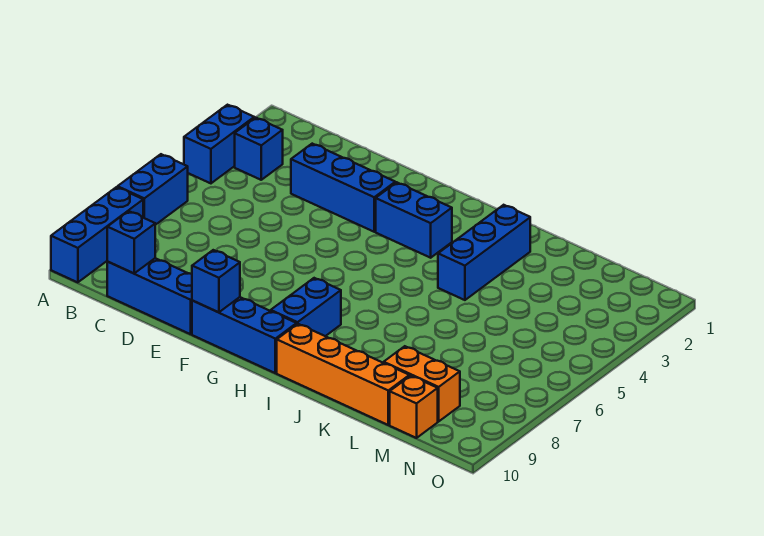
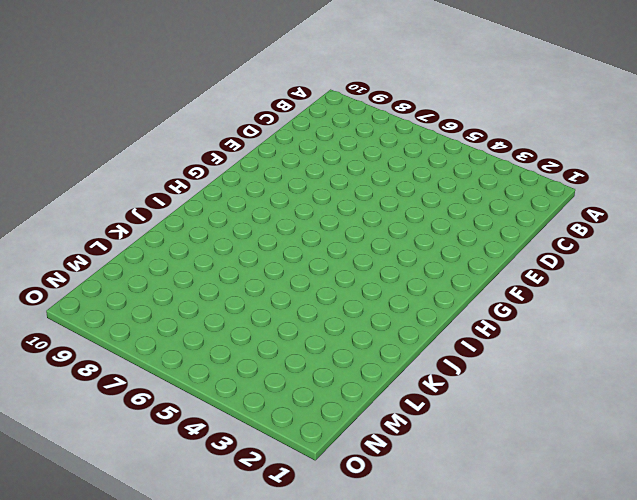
none -> blue brick A3:A4 level 1
none -> blue brick A6:A7 level 1
none -> blue brick A8:A10 level 1

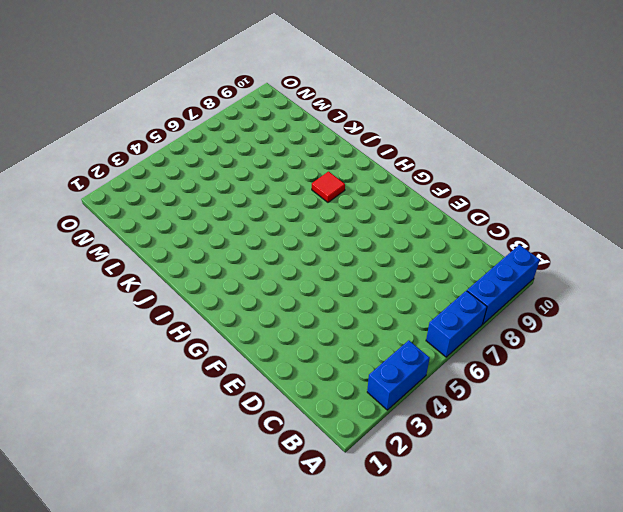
red tile I8 level 1 -> none
none -> blue brick B3 level 1
none -> blue brick C10:E10 level 1
none -> blue brick D3:F3 level 1

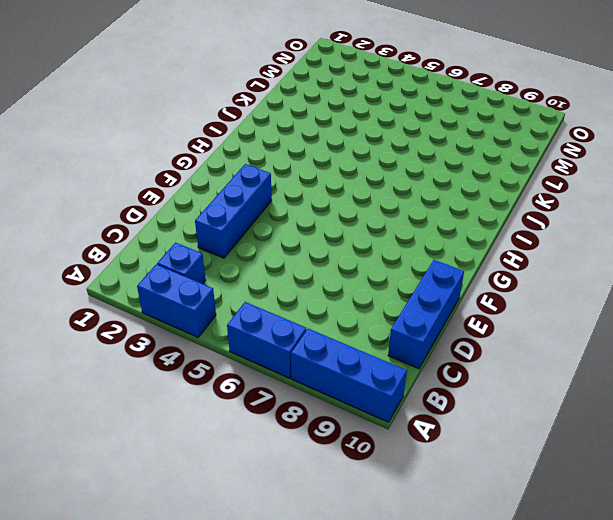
none -> blue brick F10:H10 level 1
none -> blue brick G3:H3 level 1
none -> blue brick H8:H9 level 1

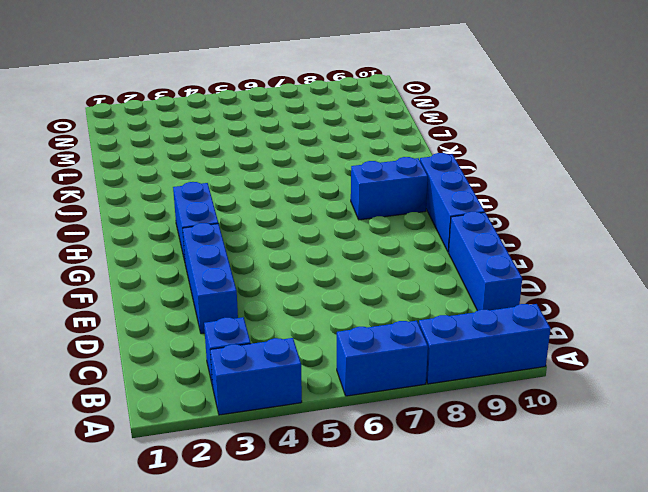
none -> orange brick I10:L10 level 1
none -> blue brick J2:J4 level 1
none -> orange brick L9:M9 level 1

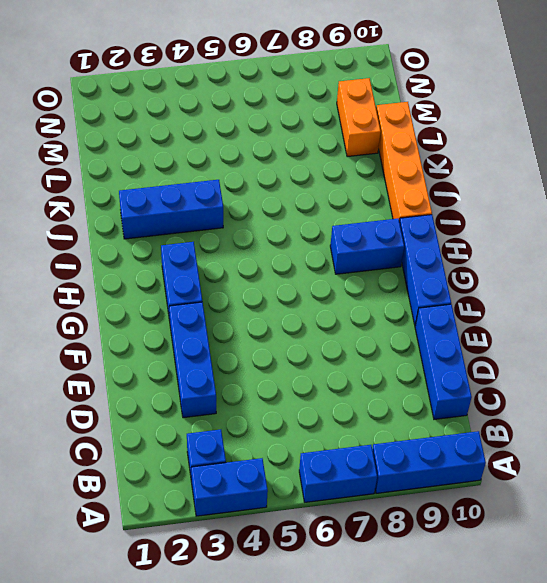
none -> orange brick M10 level 1
none -> blue brick C10 level 2
none -> blue brick F10 level 2

